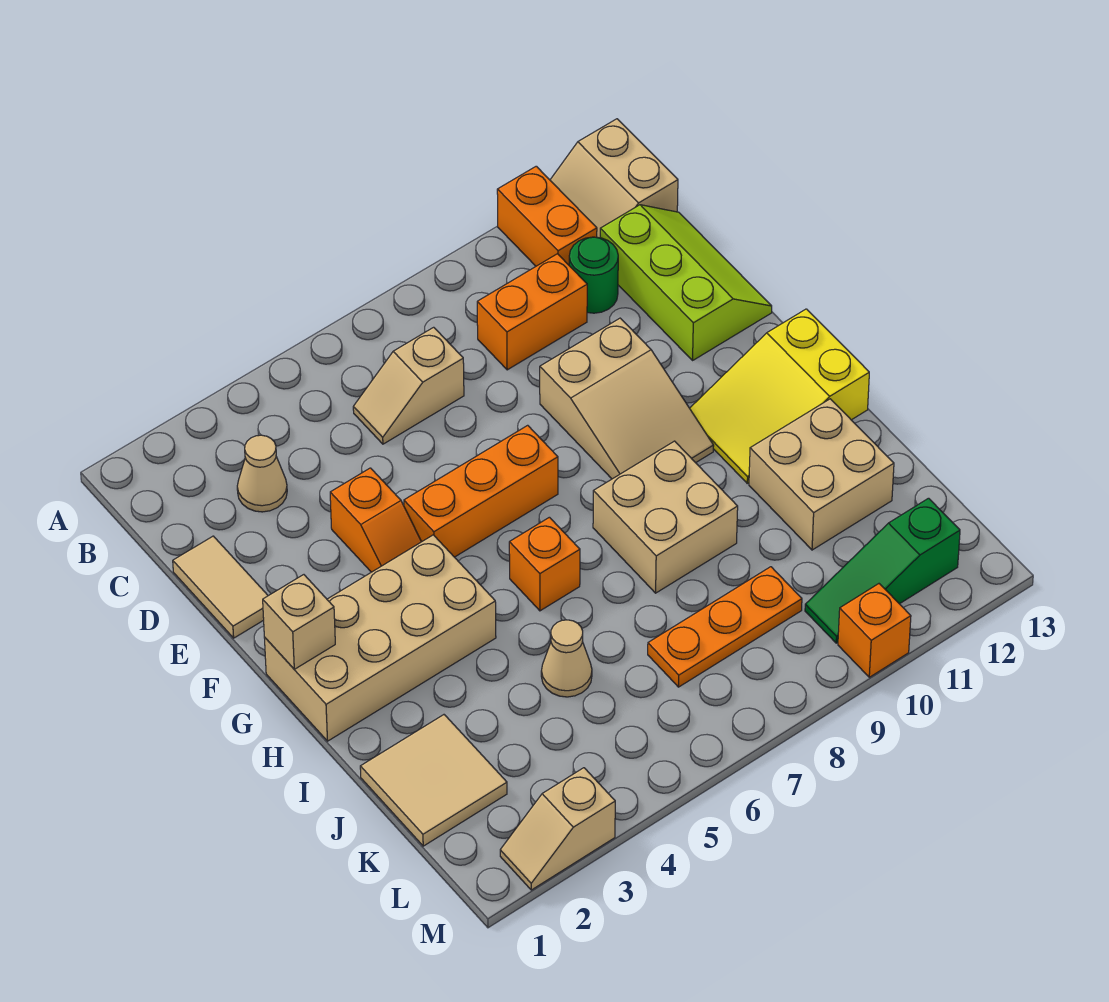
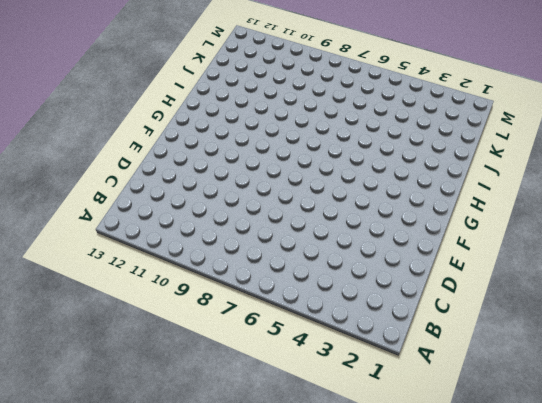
none -> orange brick A11:B11 level 1
none -> tan slope A12:B13 level 1 top 13
none -> tan cone C3 level 1

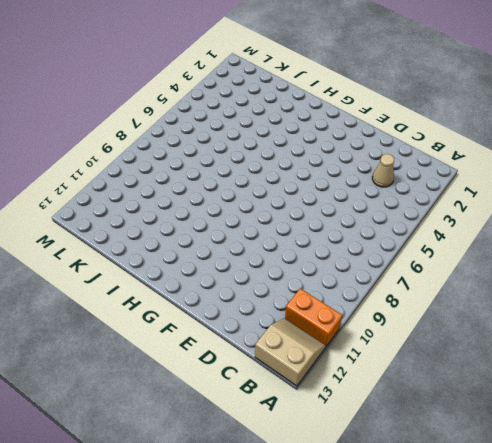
none -> tan slope C6:C7 level 1 top 7
none -> orange brick C9:C10 level 1
none -> green round brick C11 level 1

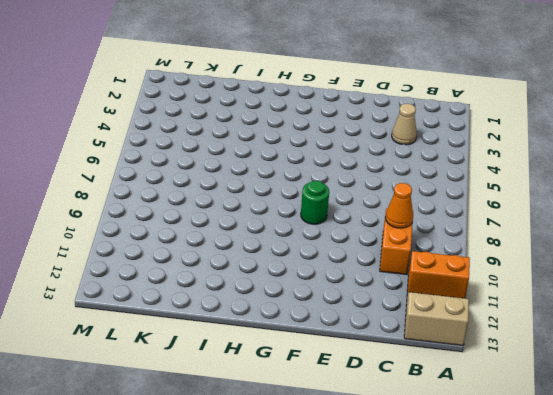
orange cone C9 level 2 -> none
green round brick F8 level 1 -> green round brick C11 level 1
none -> tan slope C6:C7 level 1 top 7
none -> lime slope C12:E13 level 1 top 12
none -> tan tile D1:E1 level 1

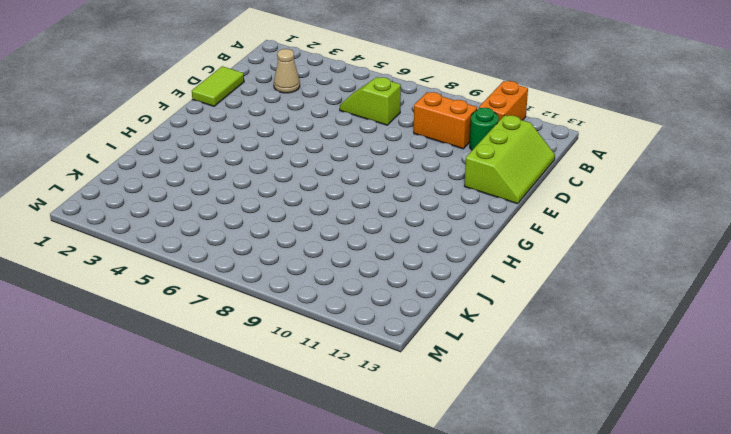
lime slope C6:C7 level 1 top 7 -> tan slope C6:C7 level 1 top 7
lime tile D1:E1 level 1 -> tan tile D1:E1 level 1
none -> tan slope A12:B13 level 1 top 13
none -> orange slope E4:F4 level 1 top E
none -> tan slope E9:G10 level 1 top E

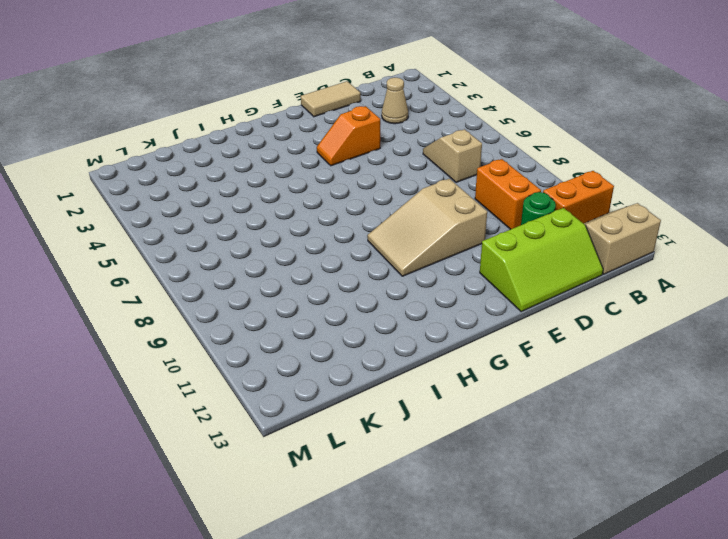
none -> orange brick F5:F7 level 1
none -> tan brick G1:H4 level 1
none -> yellow slope G11:H13 level 1 top 13

